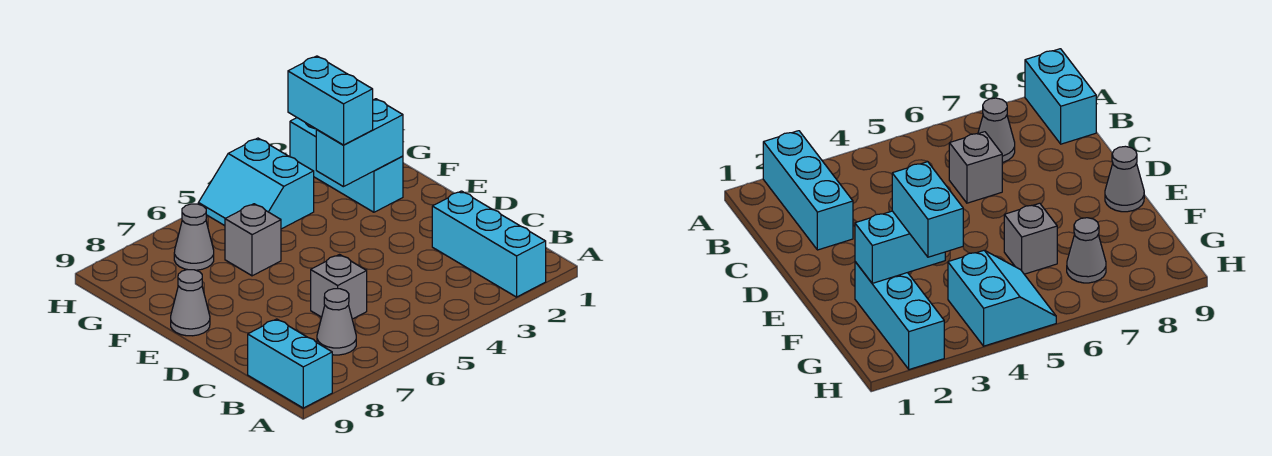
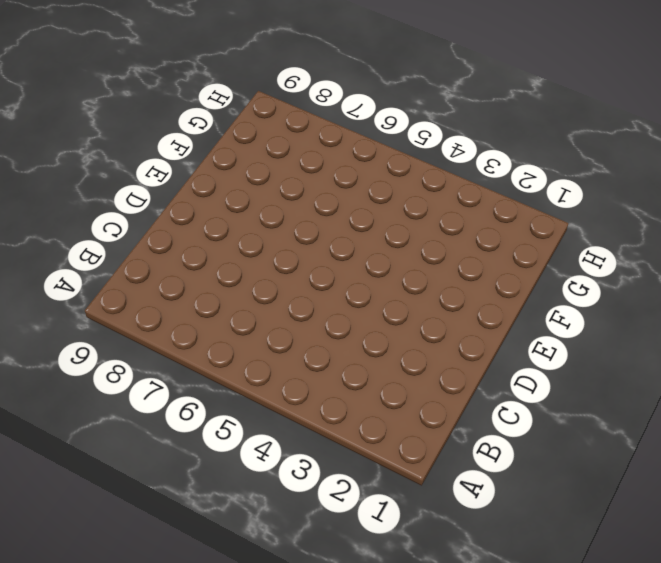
none -> cyan brick A2:C2 level 1
none -> cyan brick A9:B9 level 1

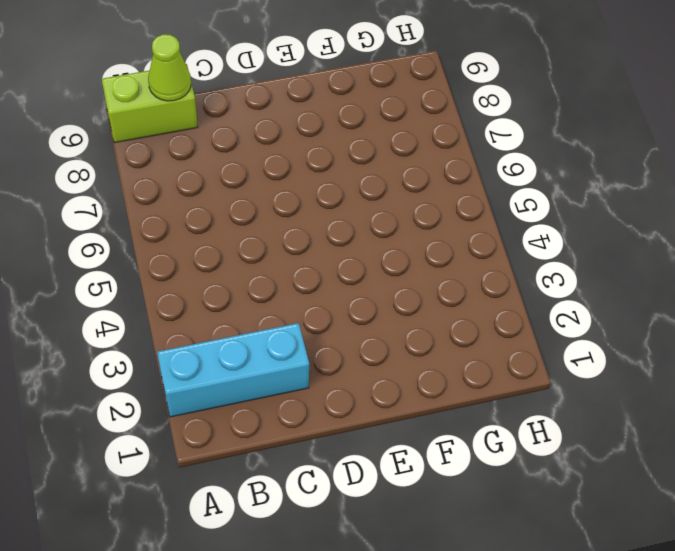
lime brick A9:B9 level 1 -> cyan brick A9:B9 level 1
lime cone B9 level 2 -> none
none -> grey cone B7 level 1
none -> grey brick C6 level 1

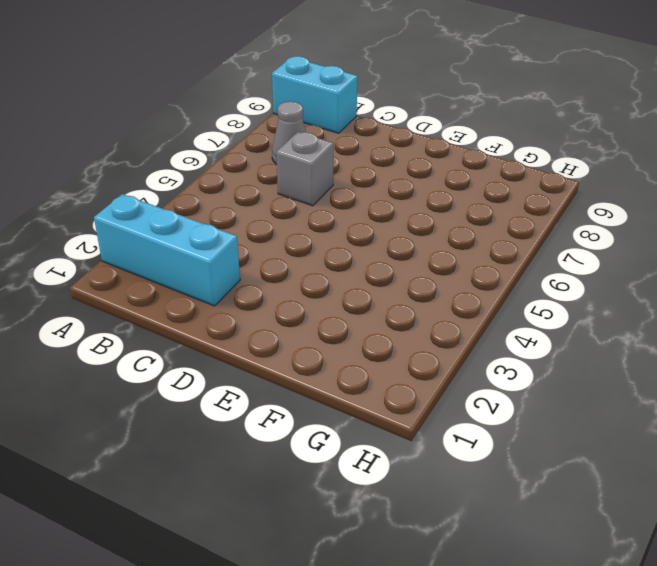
none -> grey cone E9 level 1
none -> cyan brick F2:H2 level 1

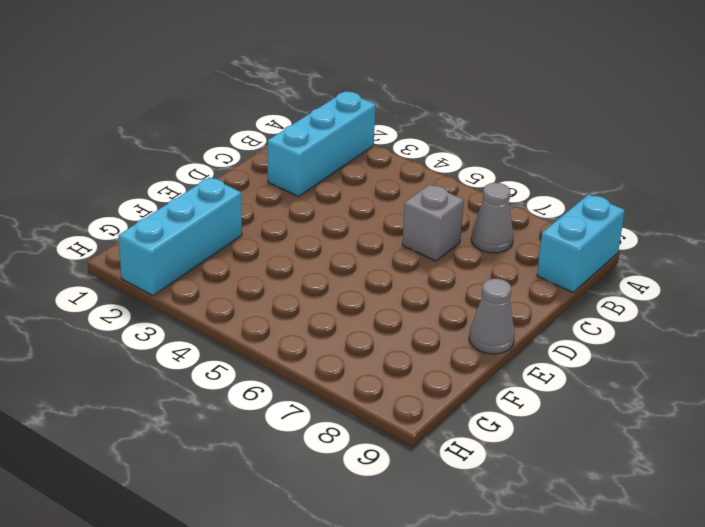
none -> grey brick F6 level 1
none -> cyan slope G4:H5 level 1 top 4

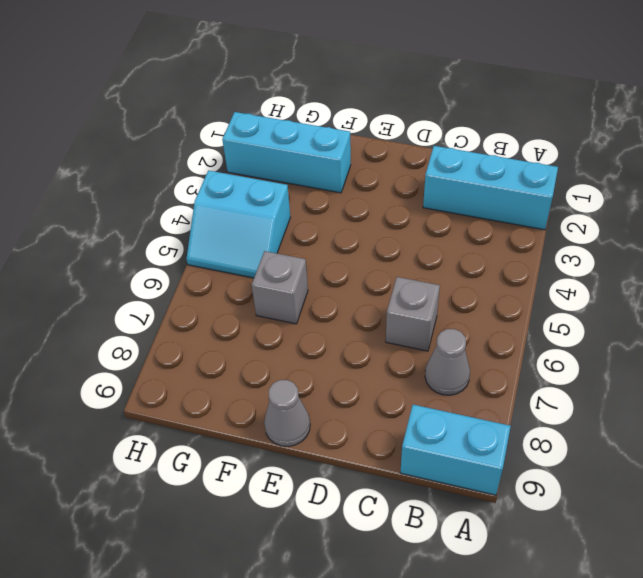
none -> grey cone G7 level 1
none -> cyan brick F2:F3 level 2

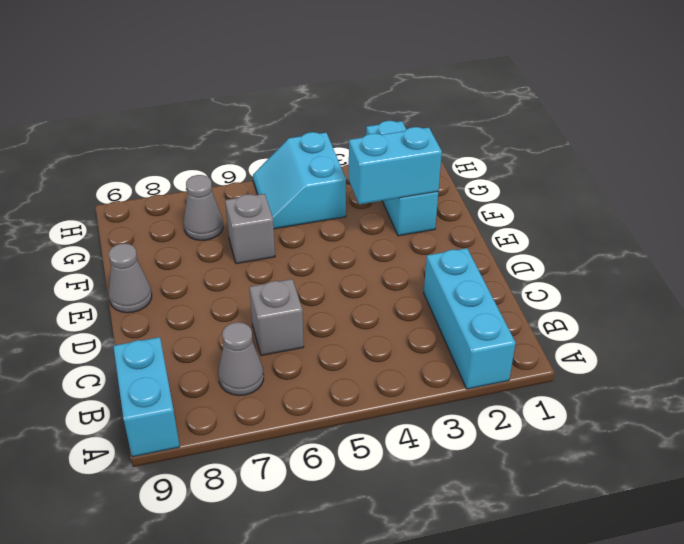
none -> cyan brick F3:G3 level 3

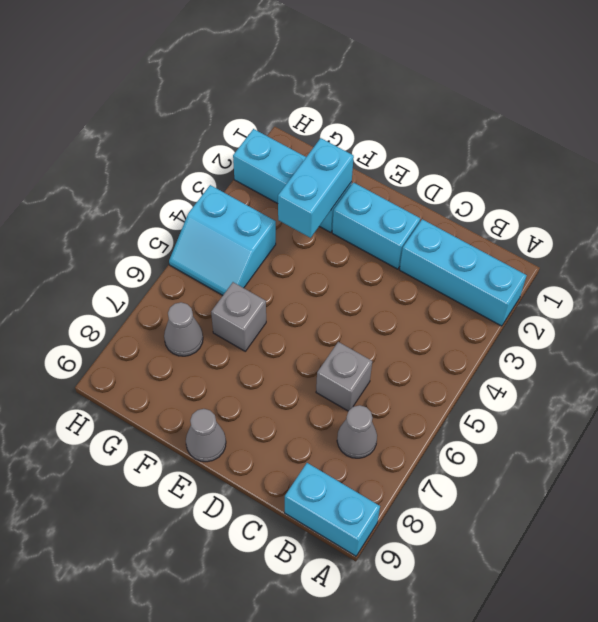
cyan brick D2:E2 level 1 -> cyan brick F3:G3 level 3

